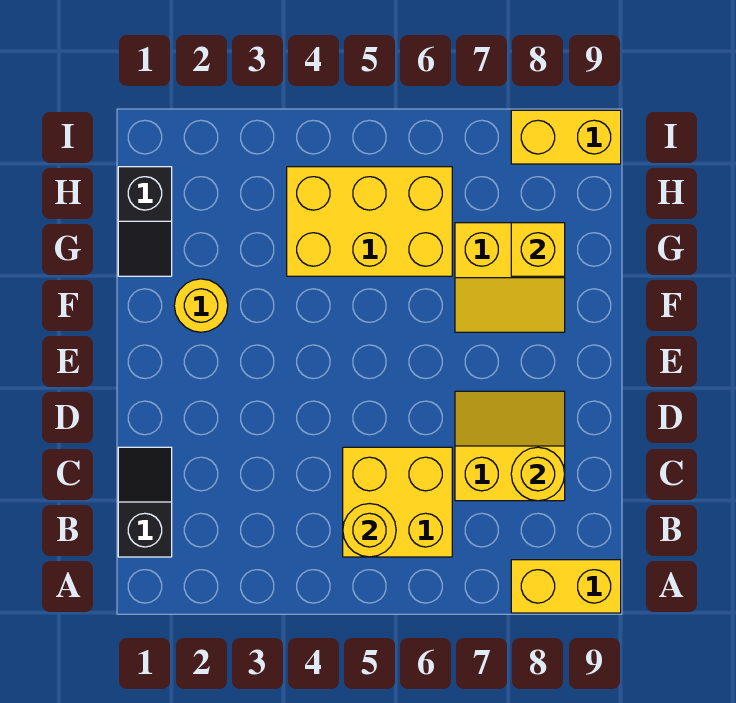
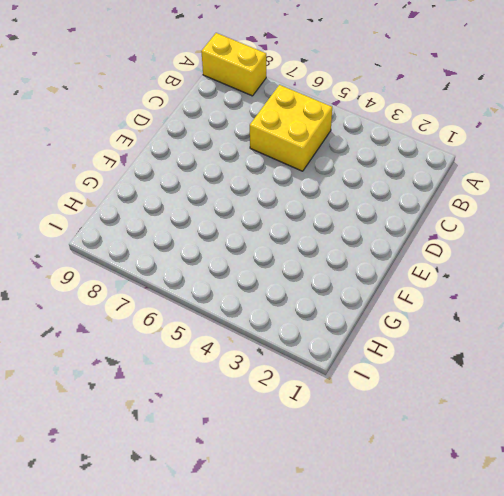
none -> black slope B1:C1 level 1 top B
none -> yellow slope C7:D8 level 1 top C
none -> yellow round brick F2 level 1

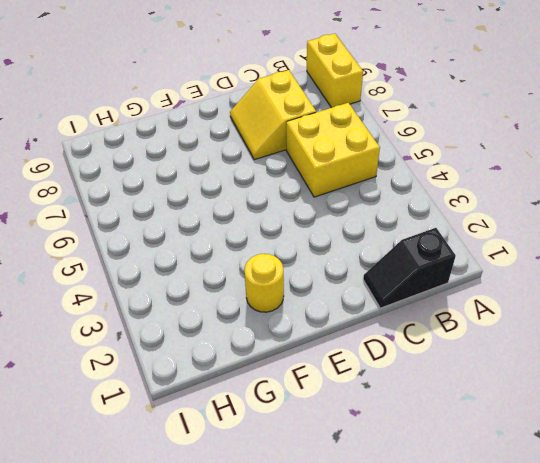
none -> yellow slope F7:G8 level 1 top G
none -> black slope G1:H1 level 1 top H
none -> yellow brick G4:H6 level 1

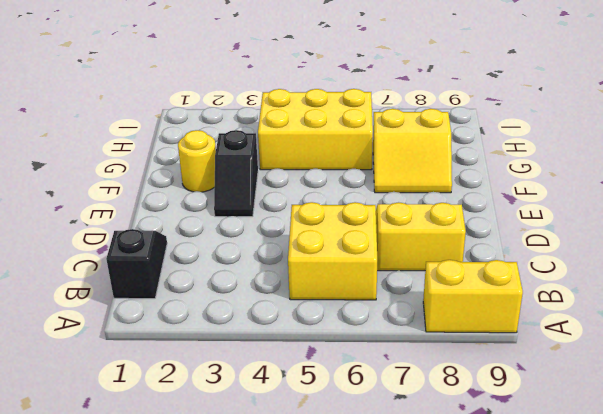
black slope E3:F3 level 1 top F -> black slope G1:H1 level 1 top H
none -> yellow brick I8:I9 level 1
none -> yellow round brick B5 level 2
none -> yellow round brick C8 level 2

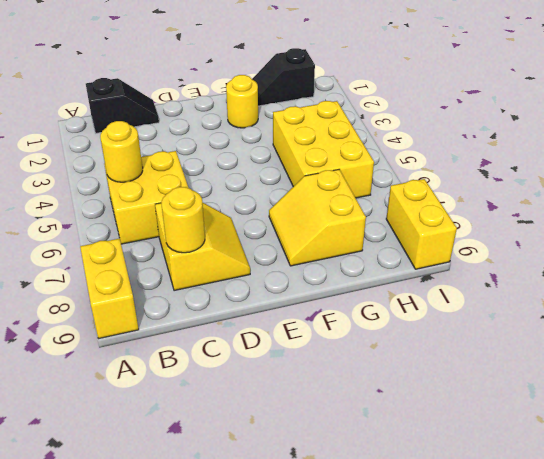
none -> yellow brick G8 level 2

